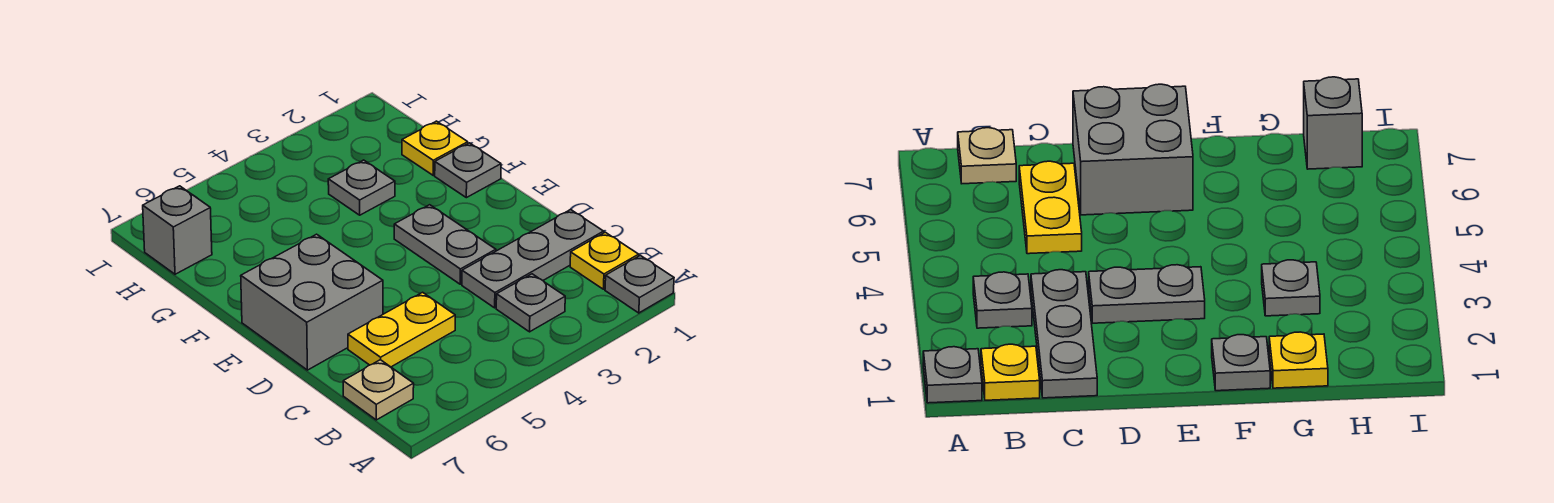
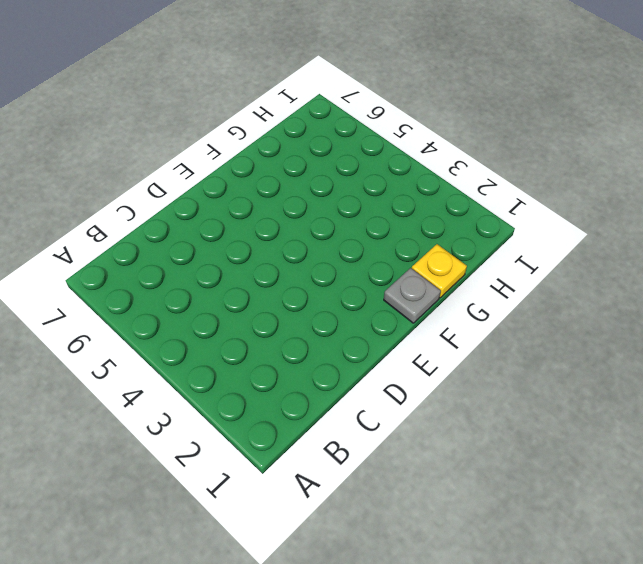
none -> grey plate A1 level 1
none -> yellow plate B1 level 1
none -> grey plate B3 level 1

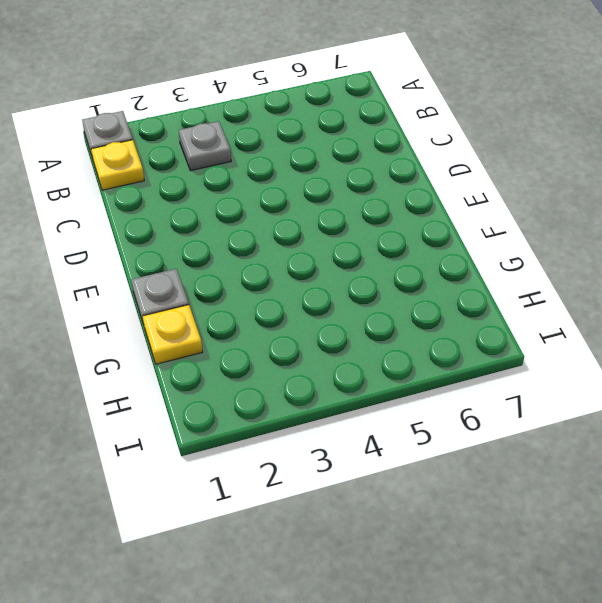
none -> tan plate B7 level 1
none -> grey plate C1:C3 level 1
none -> yellow plate C5:C6 level 1

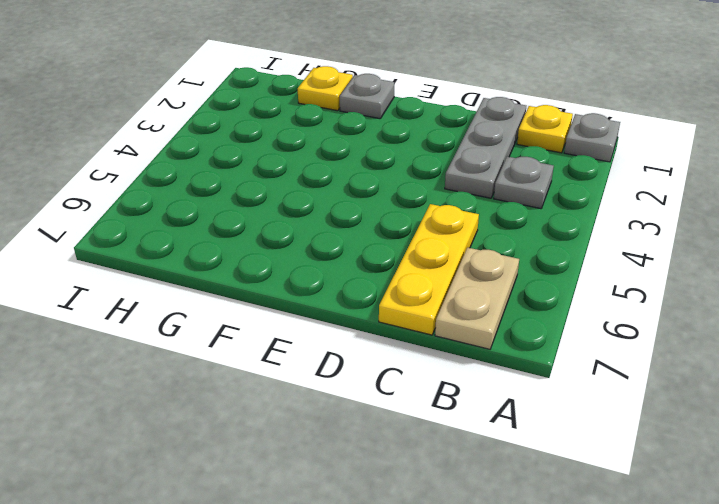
tan plate B6:B7 level 1 -> tan plate B7 level 1
yellow plate C5:C7 level 1 -> yellow plate C5:C6 level 1
none -> grey plate D3:E3 level 1
none -> grey brick D6:E7 level 1
none -> grey plate G3 level 1

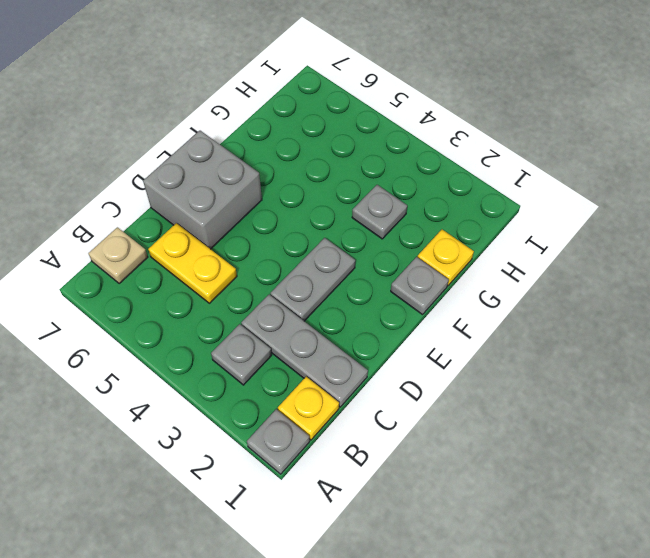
none -> grey brick H7 level 1

